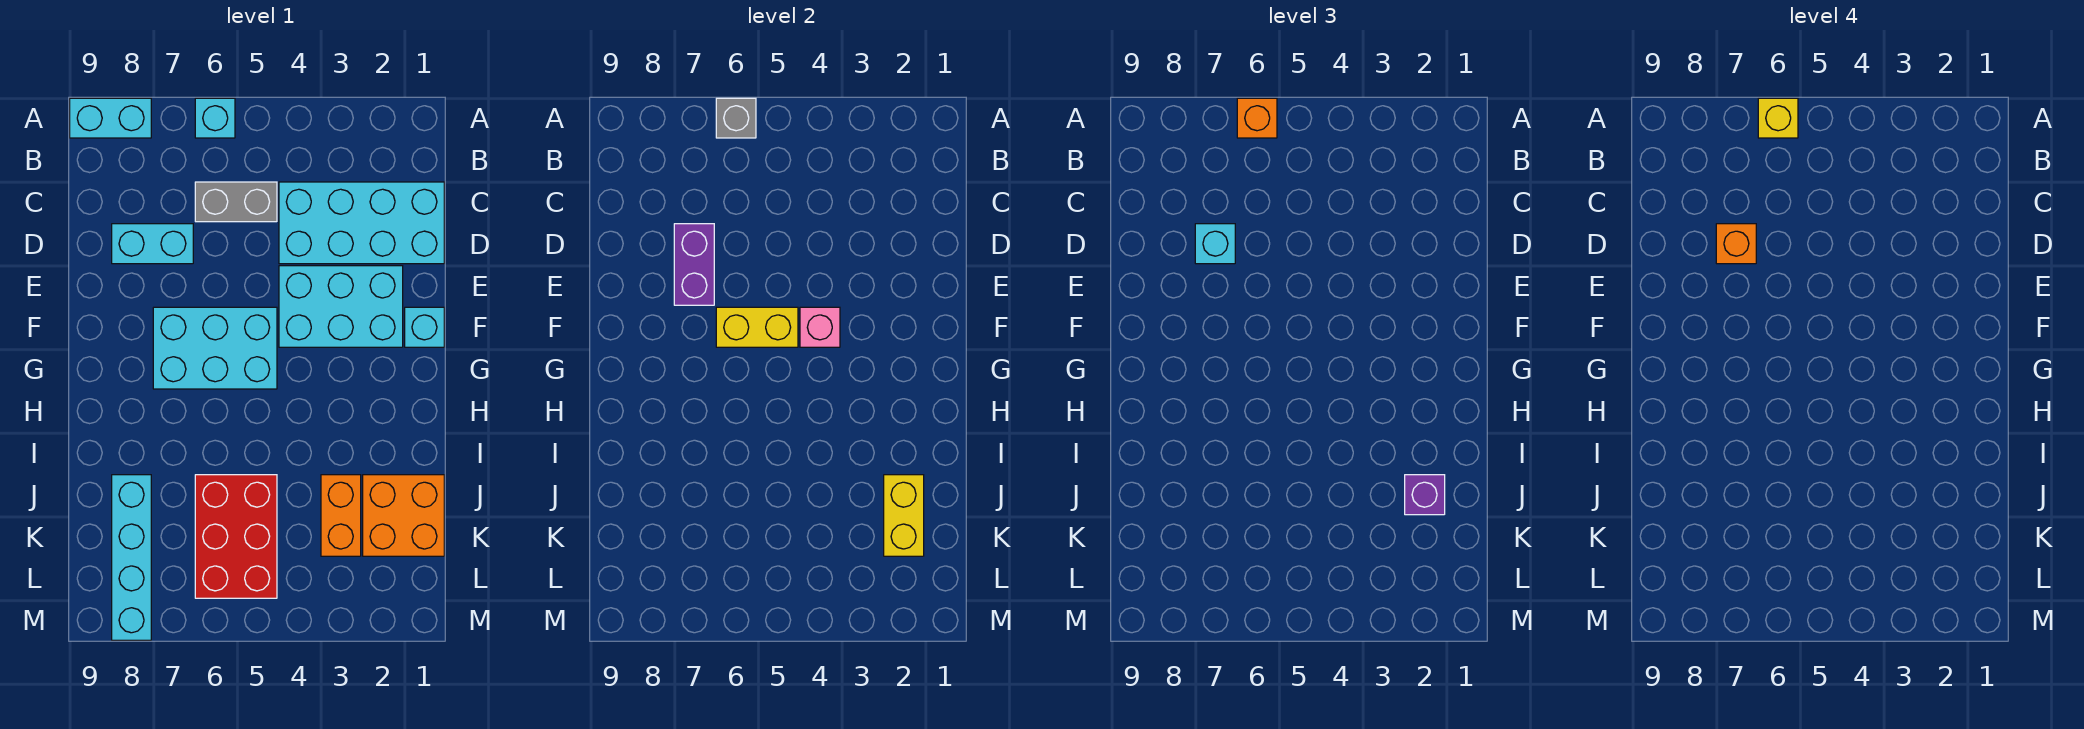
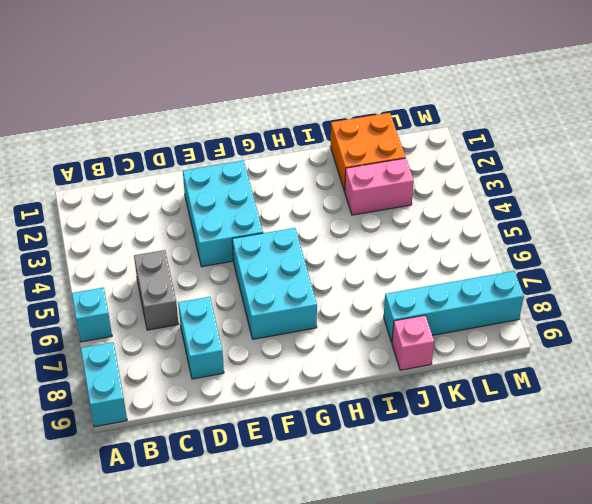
pink brick J3:K3 level 1 -> orange brick J3:K3 level 1
pink brick J9 level 1 -> pink brick F4 level 2
none -> cyan brick C1:D4 level 1
none -> cyan brick F1 level 1
none -> red brick J5:L6 level 1

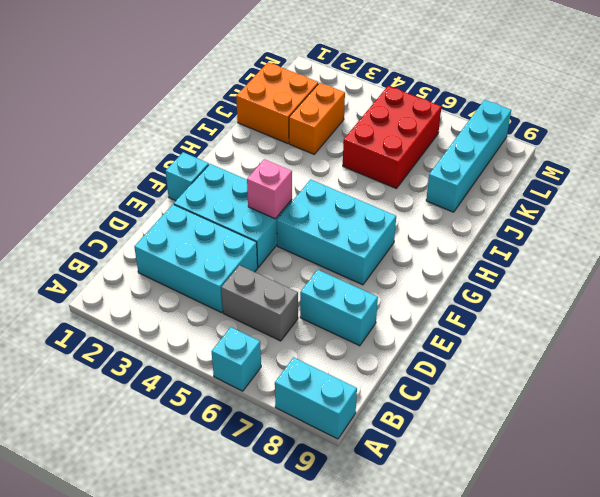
cyan brick C2:D4 level 1 -> cyan brick C1:D4 level 1
none -> grey brick A6 level 2
none -> purple brick D7:E7 level 2
none -> yellow brick F5:F6 level 2

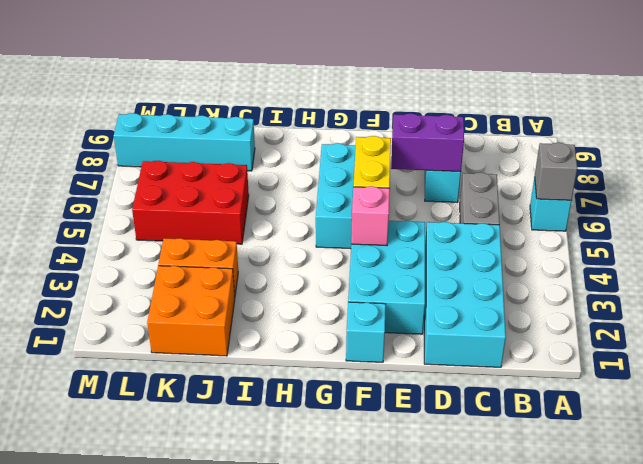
none -> cyan brick A8:A9 level 1
none -> yellow brick J2:K2 level 2
none -> orange brick A6 level 3

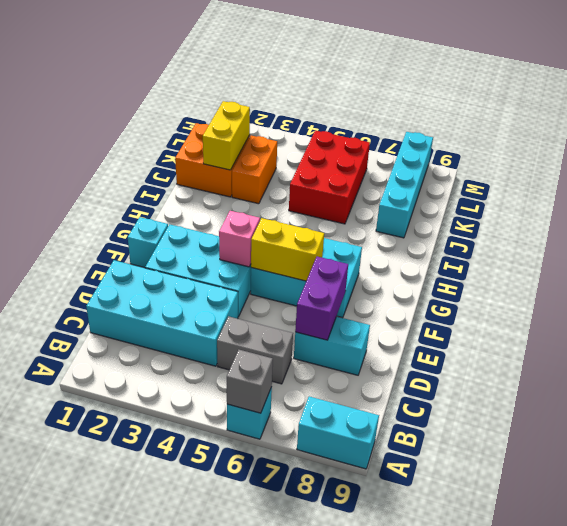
none -> orange brick A6 level 3
none -> cyan brick D7 level 3
none -> purple brick J2 level 3

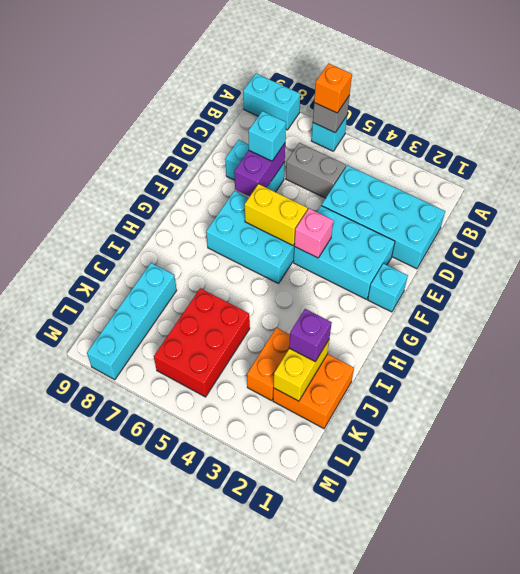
none -> yellow brick A6 level 4
none -> orange brick D7 level 4

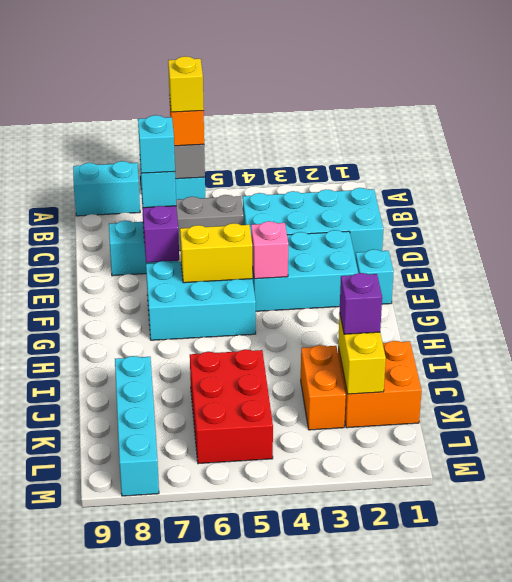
cyan brick D7 level 4 -> orange brick D7 level 4

